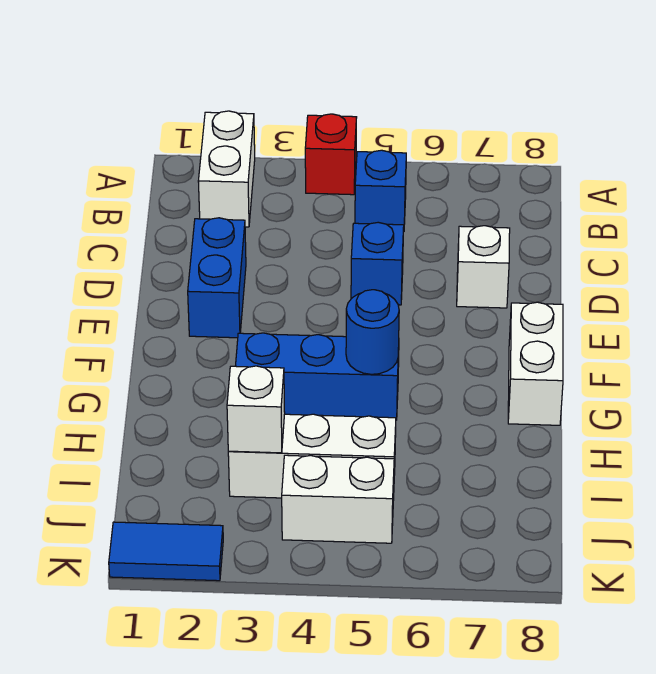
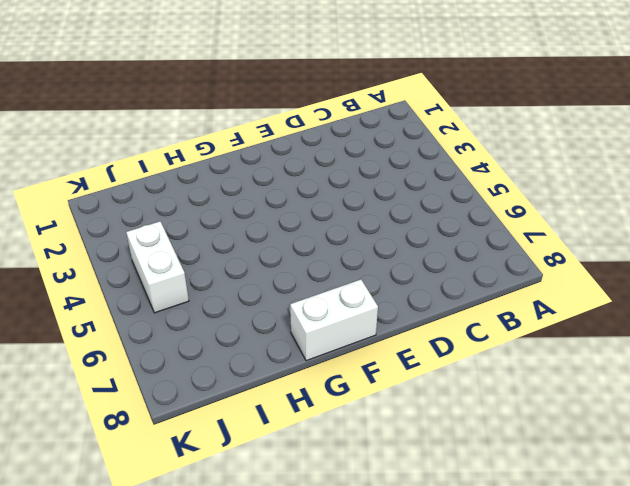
none -> white brick A2:B2 level 1
none -> red brick A4 level 1
none -> blue brick B5 level 1

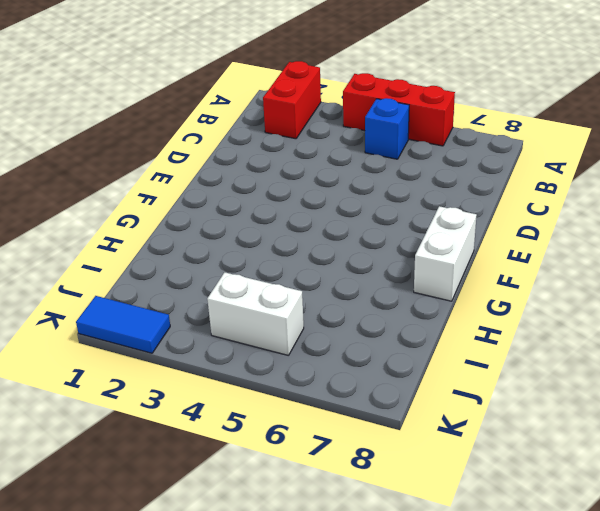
red brick A2:B2 level 1 -> white brick A2:B2 level 1
red brick A4:A6 level 1 -> red brick A4 level 1
none -> blue brick D2:E2 level 1
none -> blue brick D5 level 1
none -> white brick D7 level 1

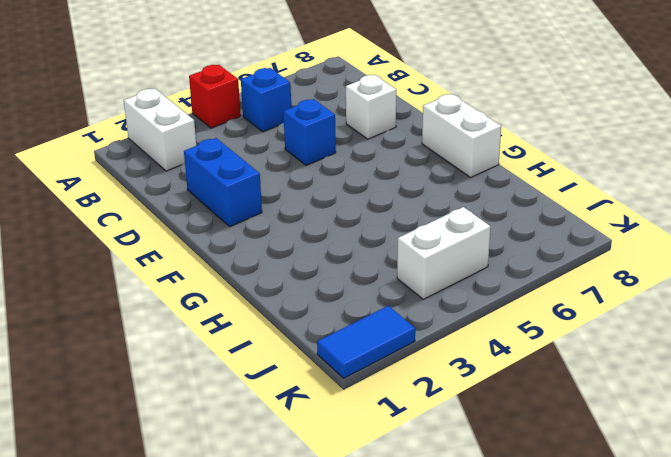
none -> blue brick G3:G5 level 1
none -> white brick I3:I5 level 1
none -> blue round brick G5 level 2

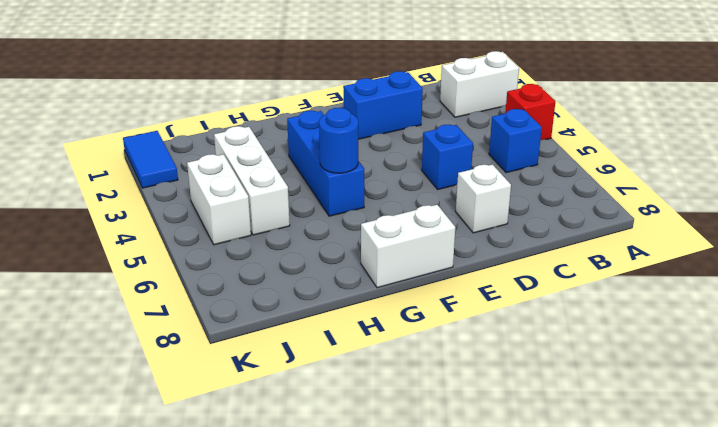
none -> white brick I3 level 2

